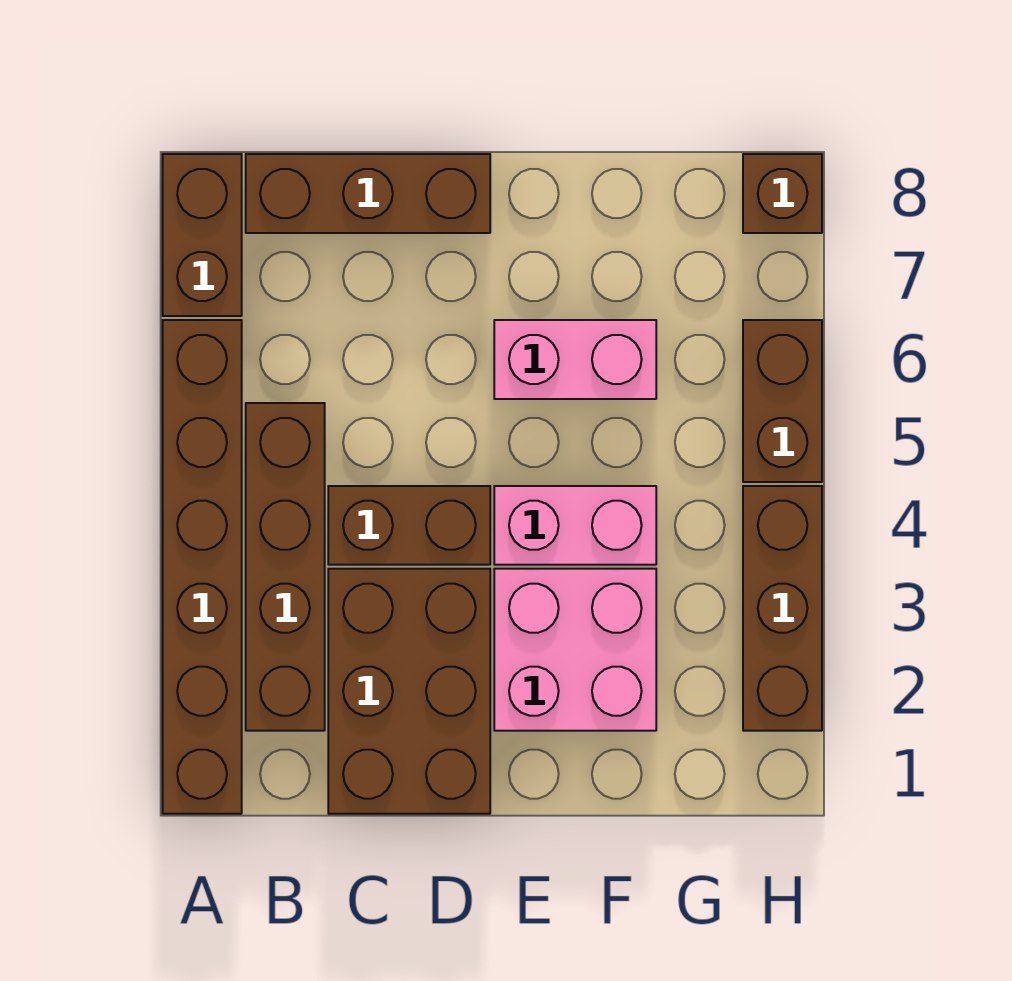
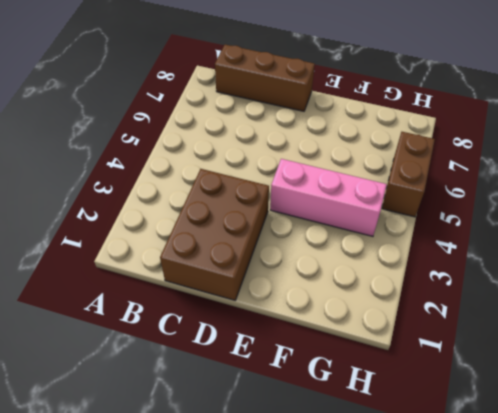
pink brick E4:G4 level 1 -> pink brick E4:F4 level 1
none -> brown brick A1:A6 level 1
none -> brown brick A7:A8 level 1
none -> brown brick B2:B5 level 1

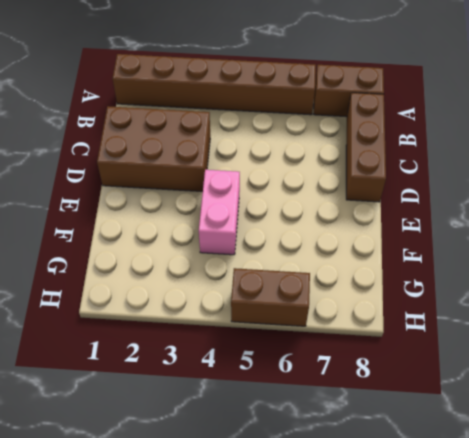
none -> brown brick B2:B5 level 1
none -> brown brick C4:D4 level 1
none -> pink brick E2:F3 level 1

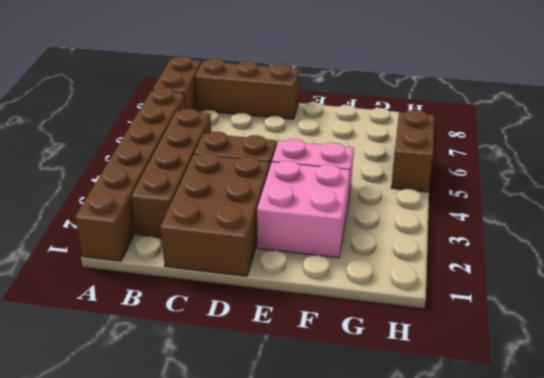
none -> pink brick E6:F6 level 1
none -> brown brick H2:H4 level 1
none -> brown brick H8 level 1

